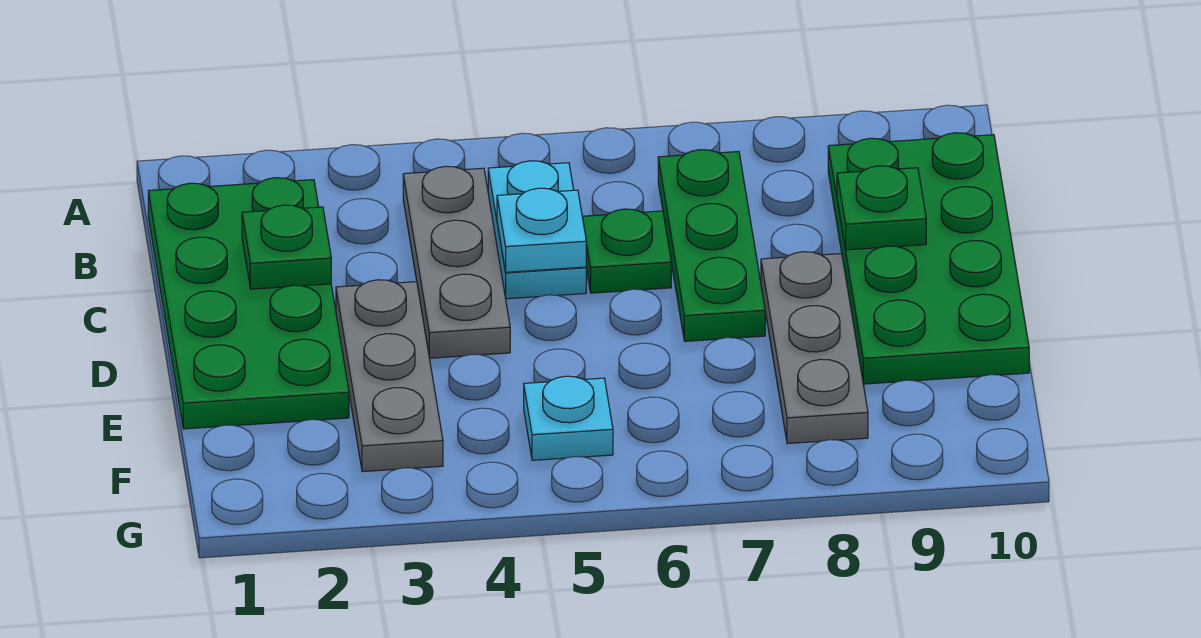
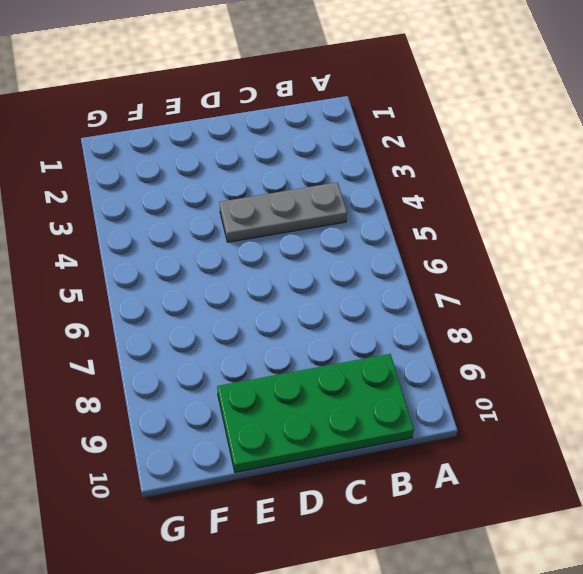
none -> green plate B1:E2 level 1
none -> cyan plate B5:C5 level 1
none -> green plate B7:D7 level 1

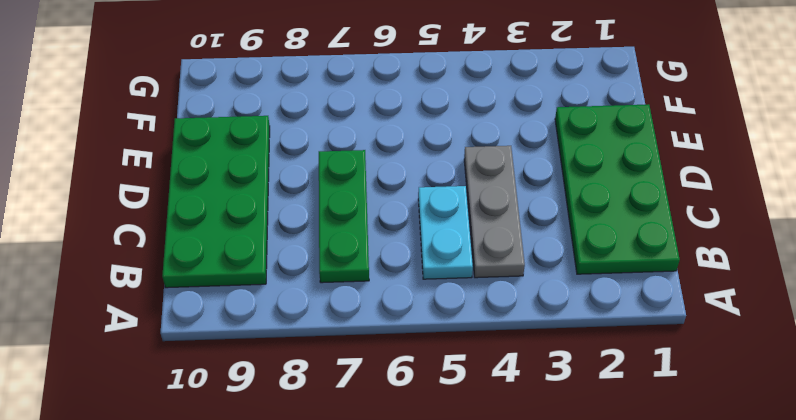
none -> green plate C6 level 1
none -> grey plate D3:F3 level 1
none -> grey plate D8:F8 level 1

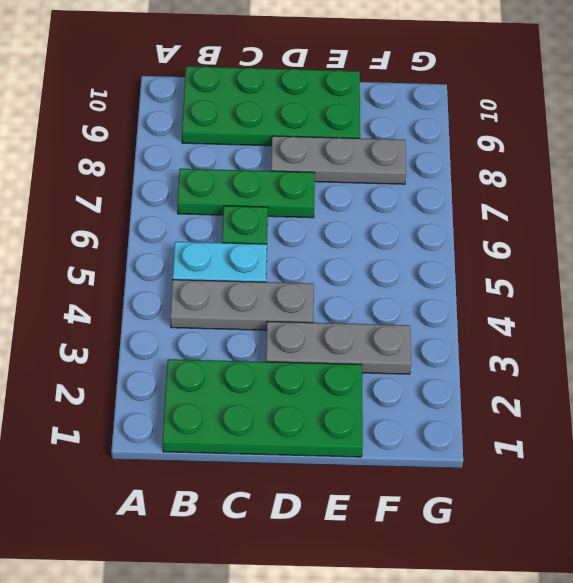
none -> cyan plate F5 level 1
none -> green plate C2 level 2
none -> cyan plate C5 level 2

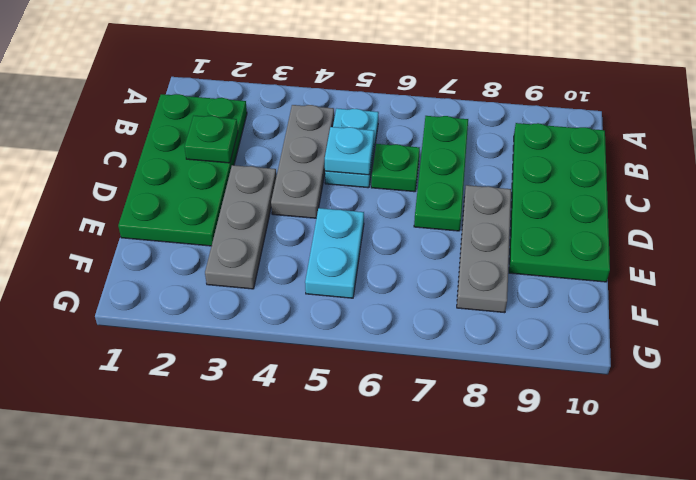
cyan plate E5:F5 level 1 -> cyan plate F5 level 1
none -> green plate C9 level 2

